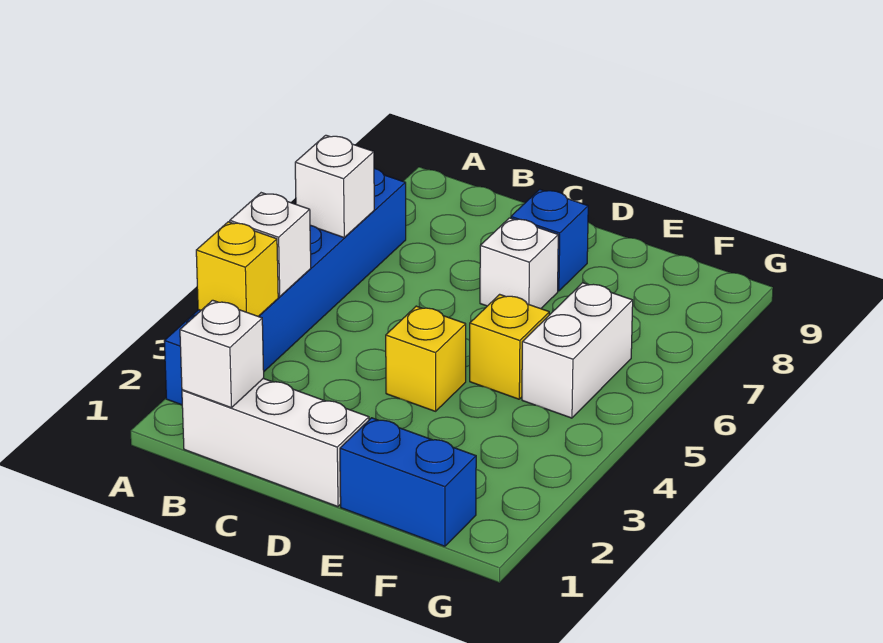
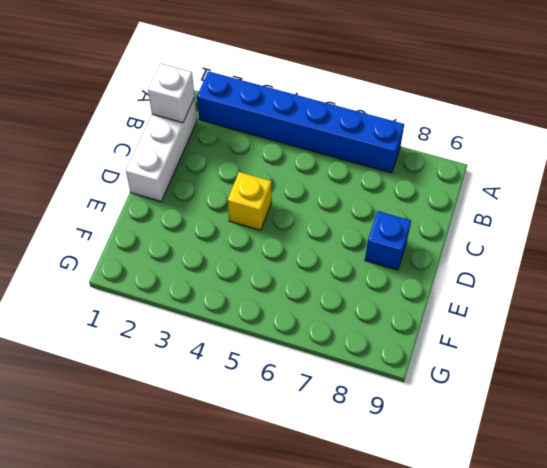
none -> white brick D7 level 1
none -> blue brick E1:F1 level 1
none -> yellow brick E5 level 1

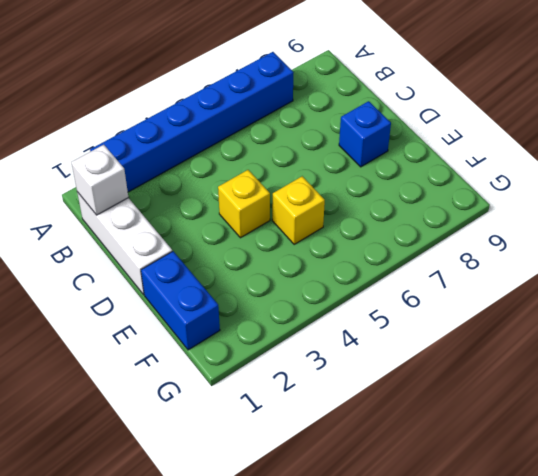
none -> white brick D7 level 1
none -> white brick F5:F6 level 1
none -> yellow brick A3 level 2

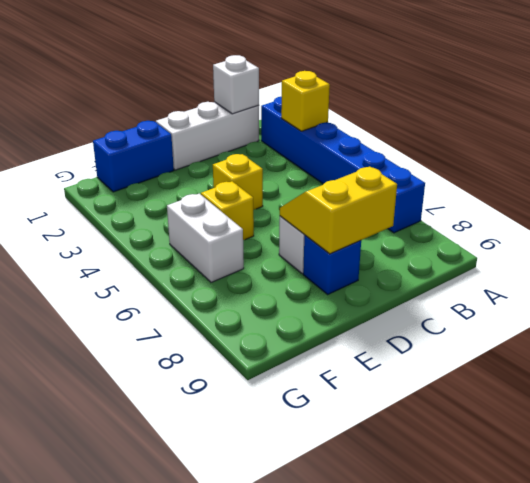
yellow slope C7:D8 level 2 top 8 -> none
none -> white brick A4 level 2
none -> white brick A6 level 2

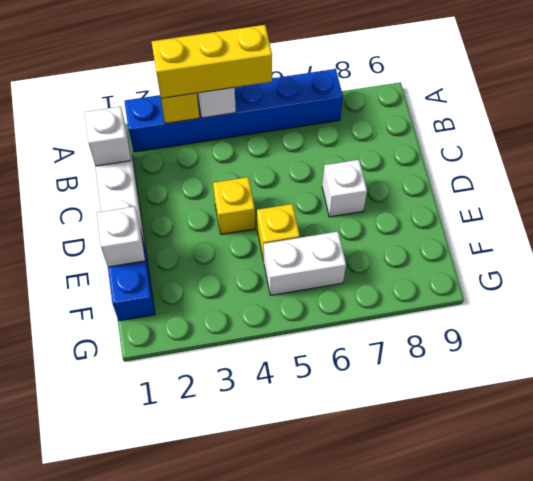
yellow brick A3:A5 level 3 -> none
white brick E1 level 2 -> white brick A6 level 2
none -> blue brick D8 level 1

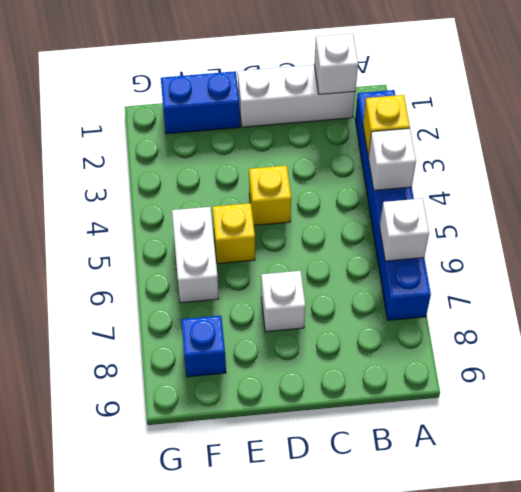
blue brick F8 level 1 -> blue brick D8 level 1

